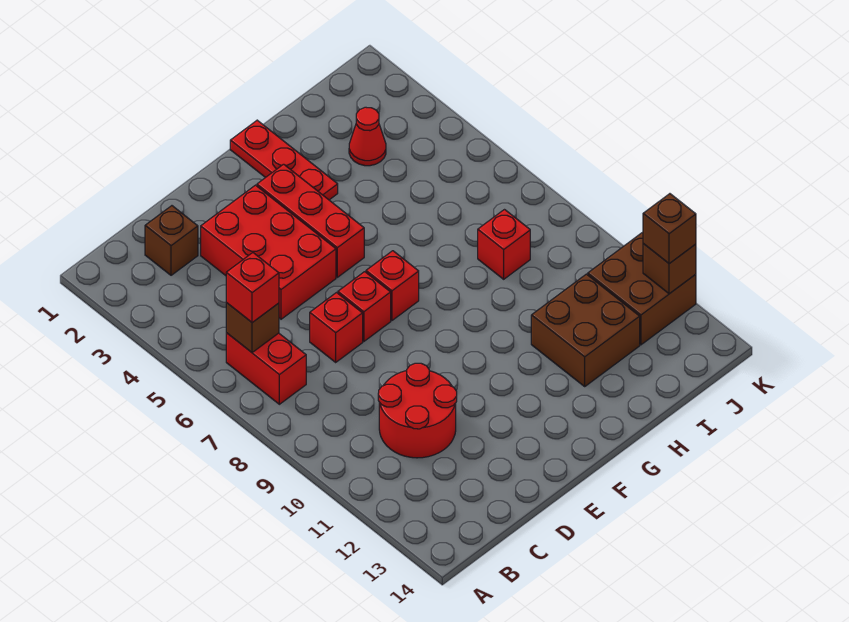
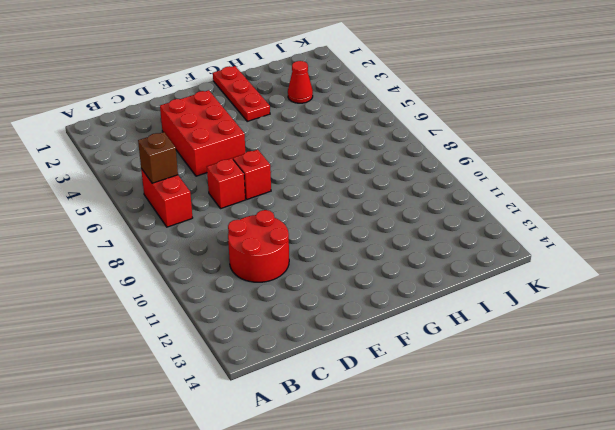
none -> brown brick C2 level 1
none -> red brick F3:F5 level 1
none -> red brick F7 level 1

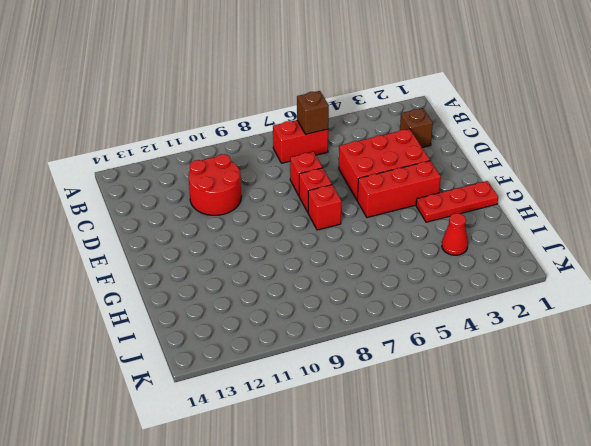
none -> brown brick H11:I12 level 1
none -> red brick I8 level 1
none -> brown brick J11:K12 level 1

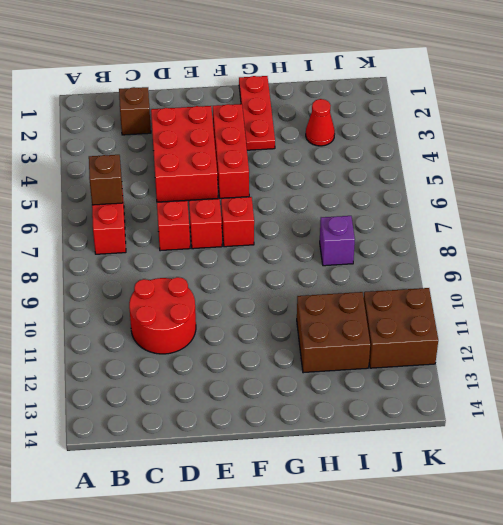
purple brick I8 level 1 -> red brick I8 level 1
none -> brown brick K12 level 2
none -> red brick B6 level 3
none -> brown brick K12 level 3

